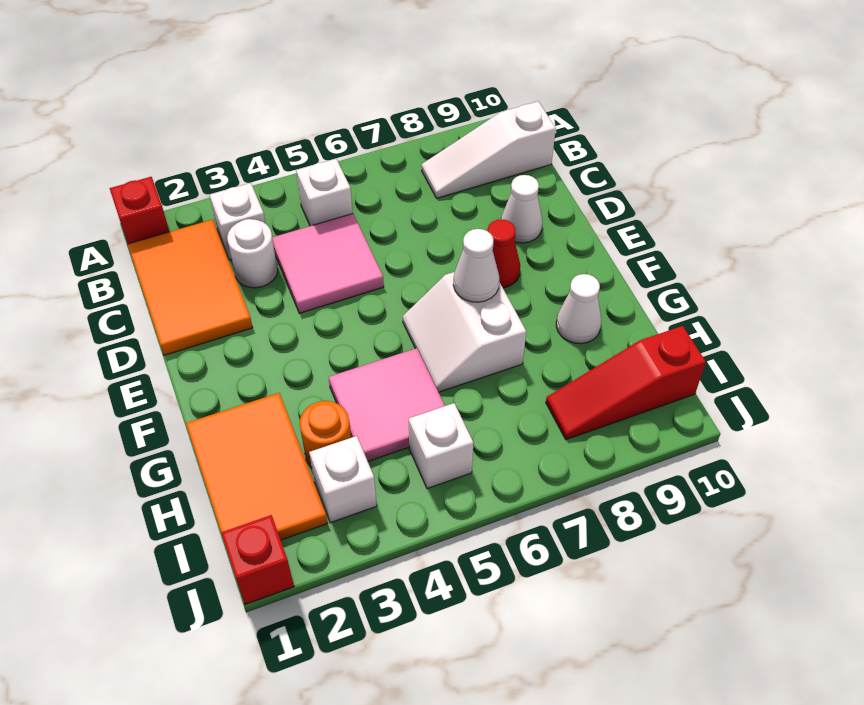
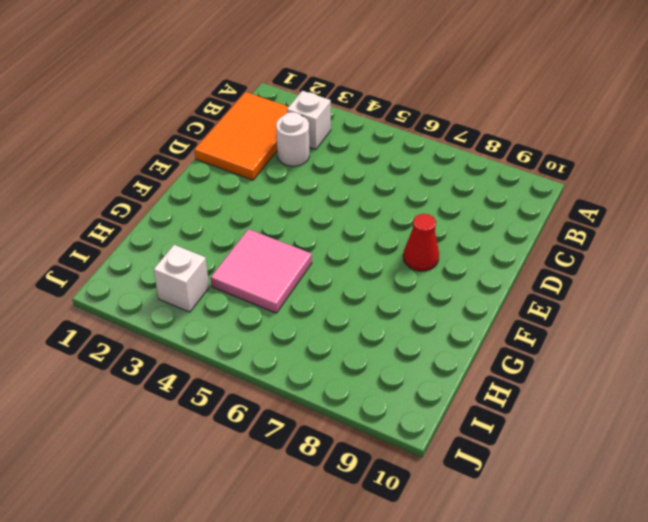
none -> red brick A1 level 1
none -> white brick B5 level 1
none -> white slope B8:B10 level 1 top 10

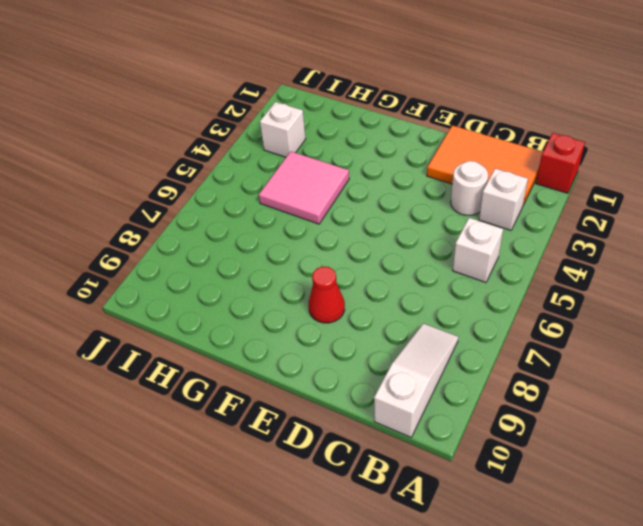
none -> pink tile C4:D5 level 1
none -> white cone D9 level 1
none -> white slope F6:G7 level 1 top 7

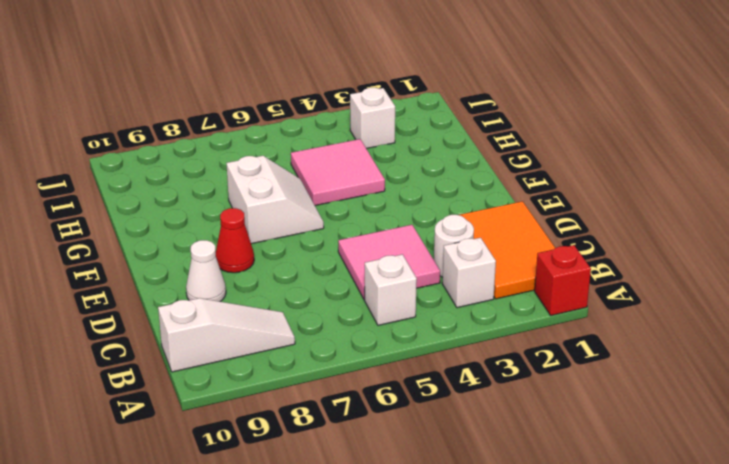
none -> orange tile G1:I2 level 1
none -> white cone G9 level 1
none -> orange round brick H3 level 1

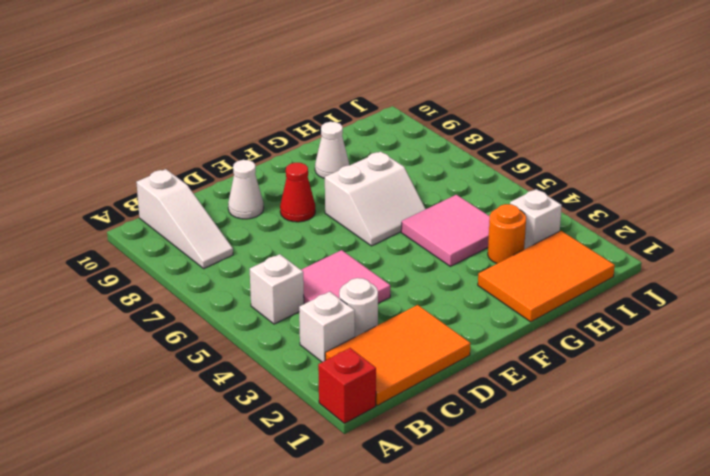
none -> white brick I5 level 1
none -> red slope I8:I10 level 1 top 10
none -> red brick J1 level 1

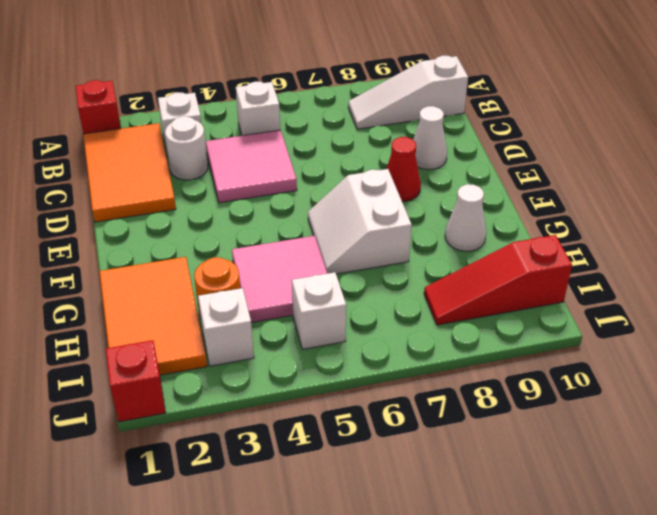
none -> white cone F7 level 2

